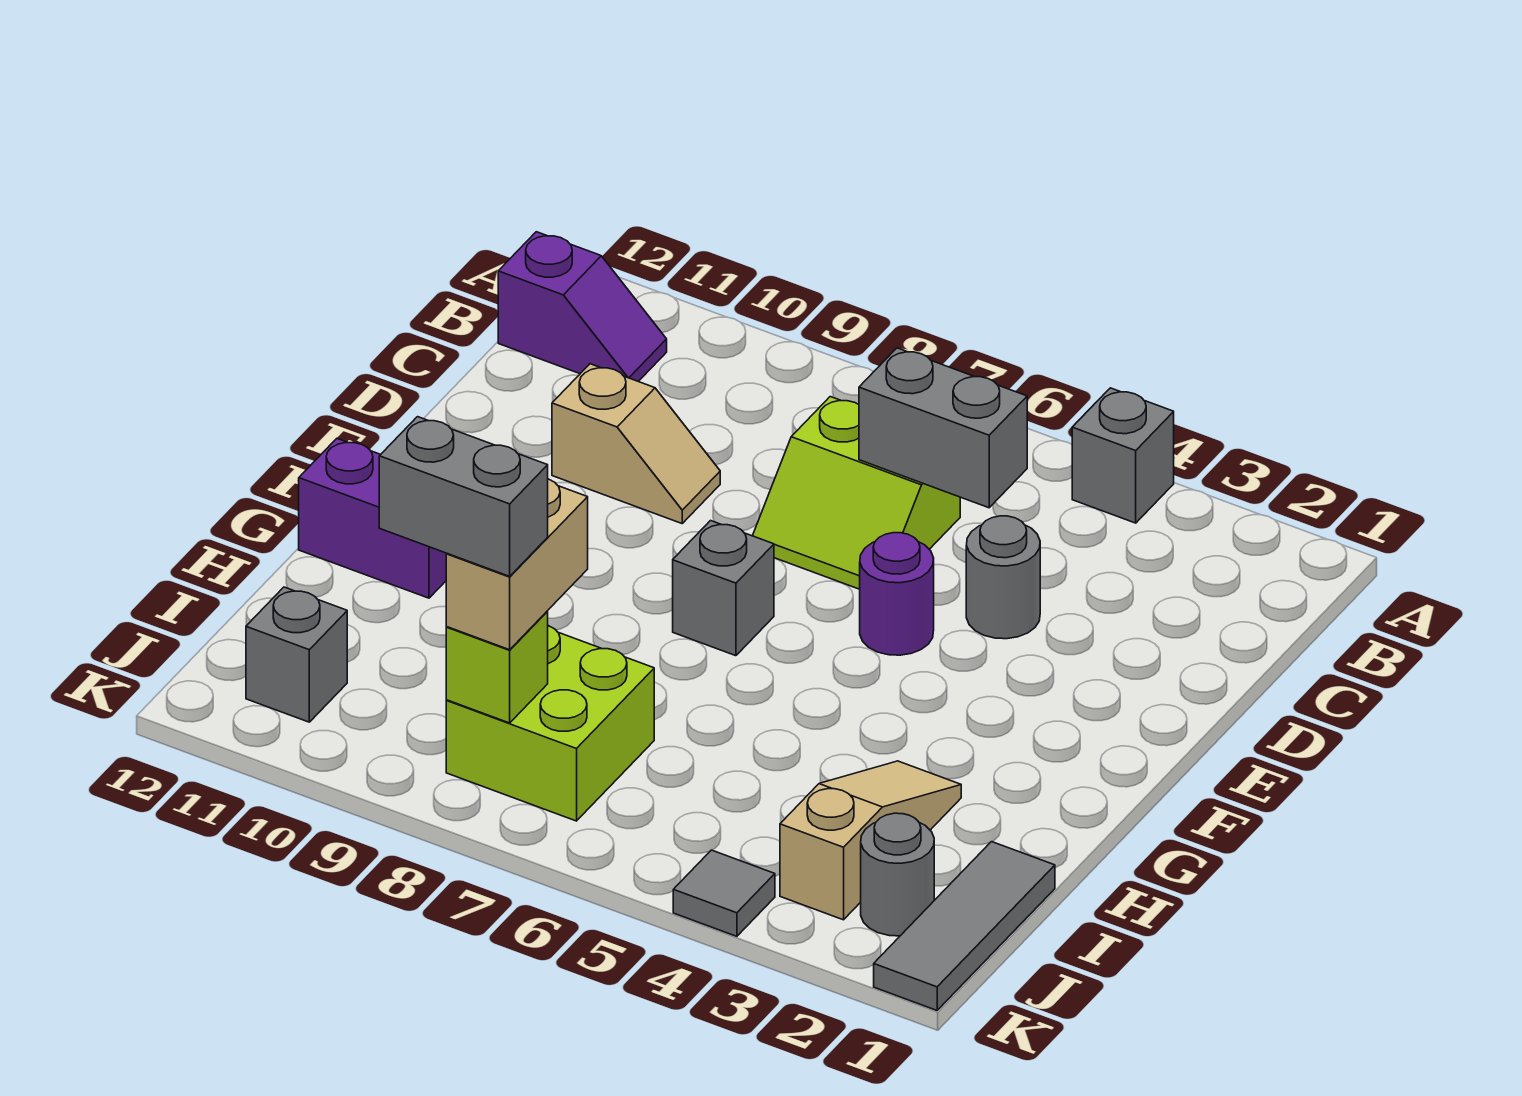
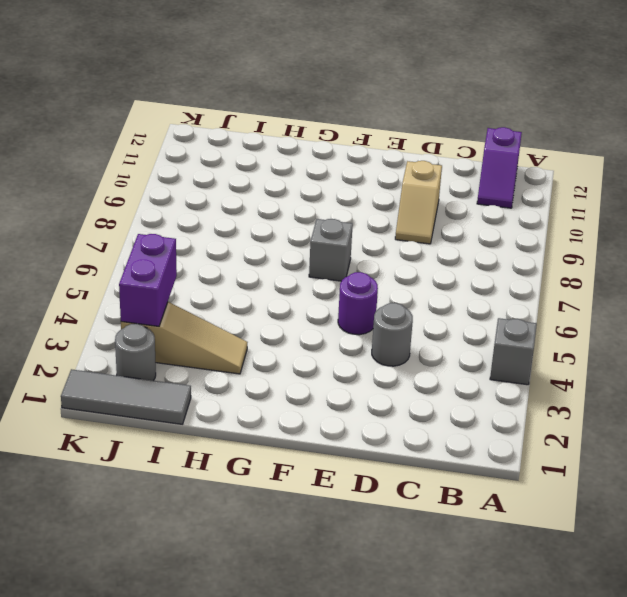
purple brick J3:J4 level 2 -> purple brick G11:G12 level 1
none -> lime slope C6:D7 level 1 top C
none -> lime brick I7:J8 level 1
none -> grey brick J11 level 1

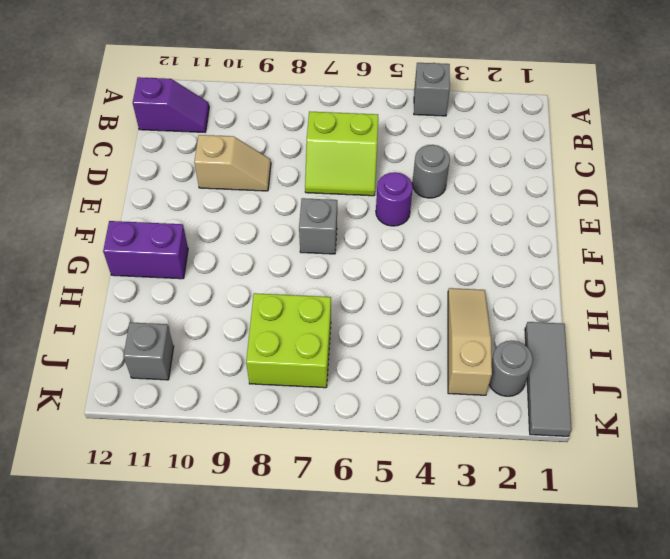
none -> grey tile K4 level 1
none -> grey brick C5:C6 level 2
none -> lime brick J8 level 2

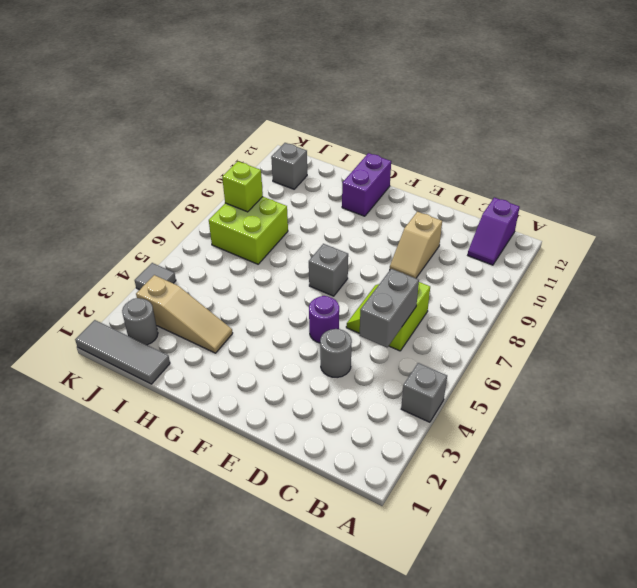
none -> tan brick I8:J8 level 3
none -> grey brick J8:J9 level 4

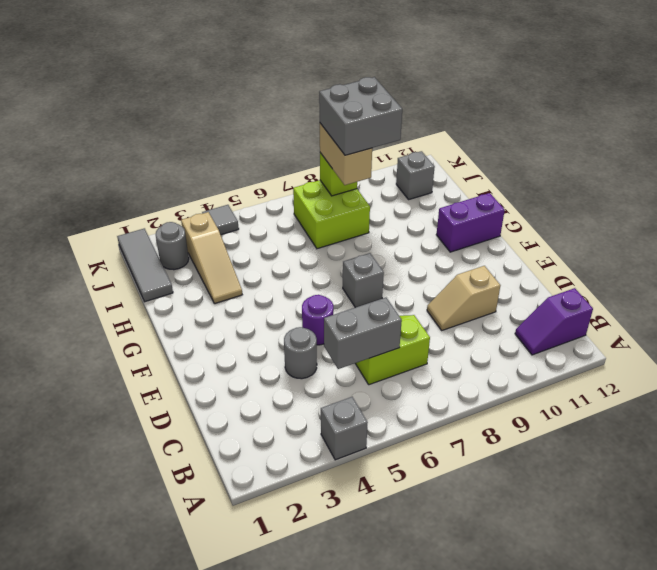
grey brick I8:J9 level 4 -> grey brick J8:J9 level 4

